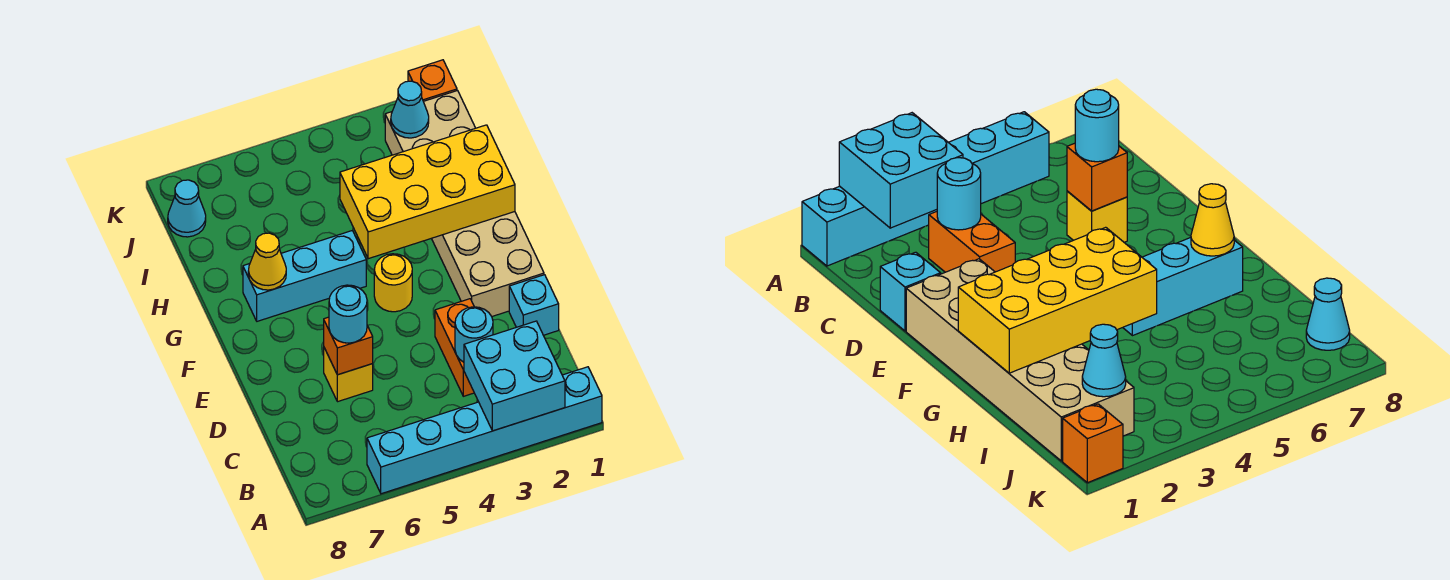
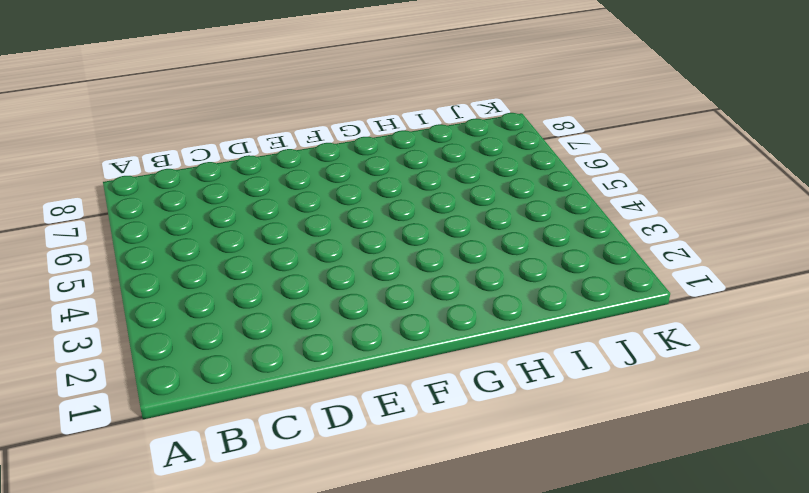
none -> cyan brick A1:A6 level 1
none -> orange brick C3:D3 level 1
none -> cyan brick D1 level 1

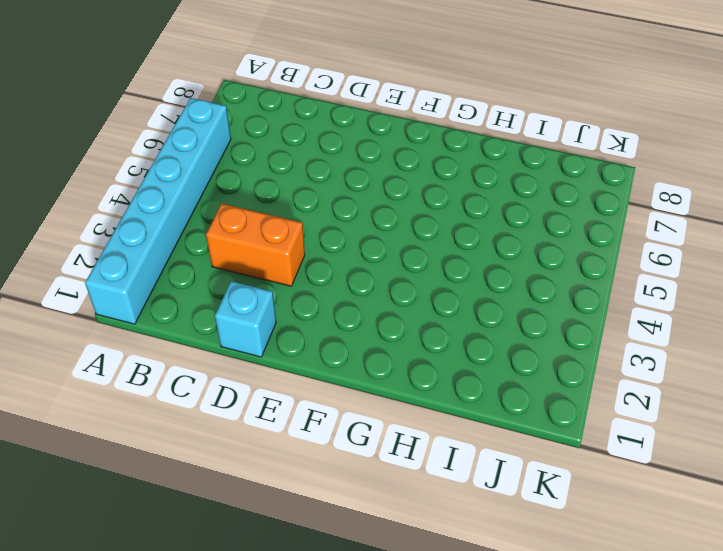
none -> yellow brick D6 level 1
none -> tan brick E1:J2 level 1
none -> yellow round brick F4 level 1

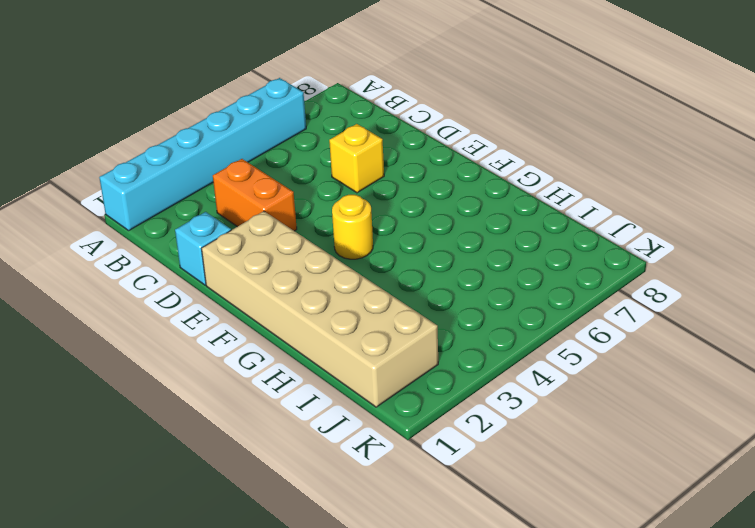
none -> cyan brick G5:G7 level 1
none -> cyan cone J8 level 1
none -> orange brick K1 level 1

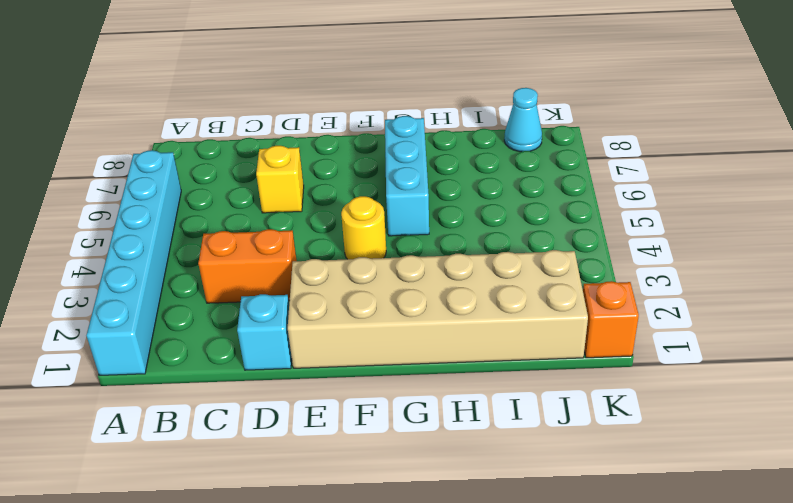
none -> cyan brick A2:B3 level 2
none -> cyan round brick C3 level 2
none -> orange brick D6 level 2

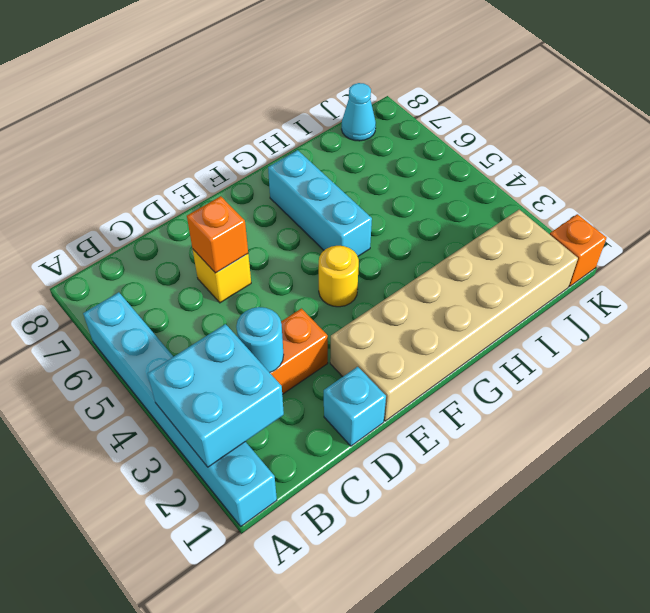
none -> yellow brick G1:H4 level 2
none -> yellow cone G7 level 2
none -> cyan cone J2 level 2

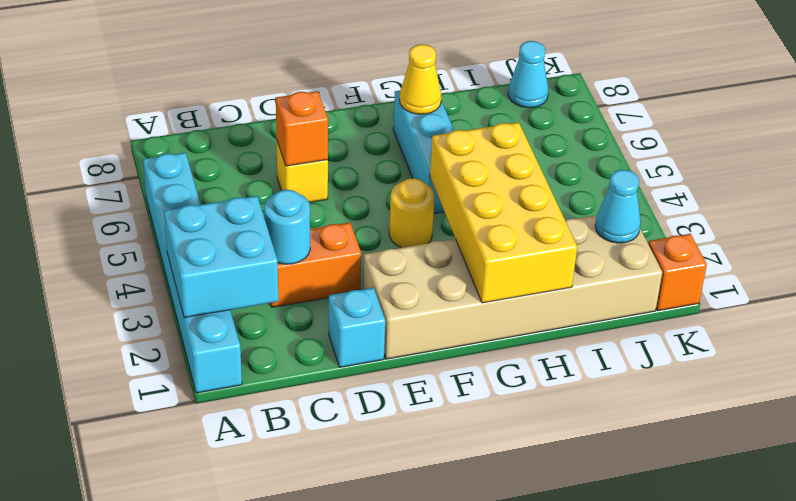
none -> cyan round brick D6 level 3

